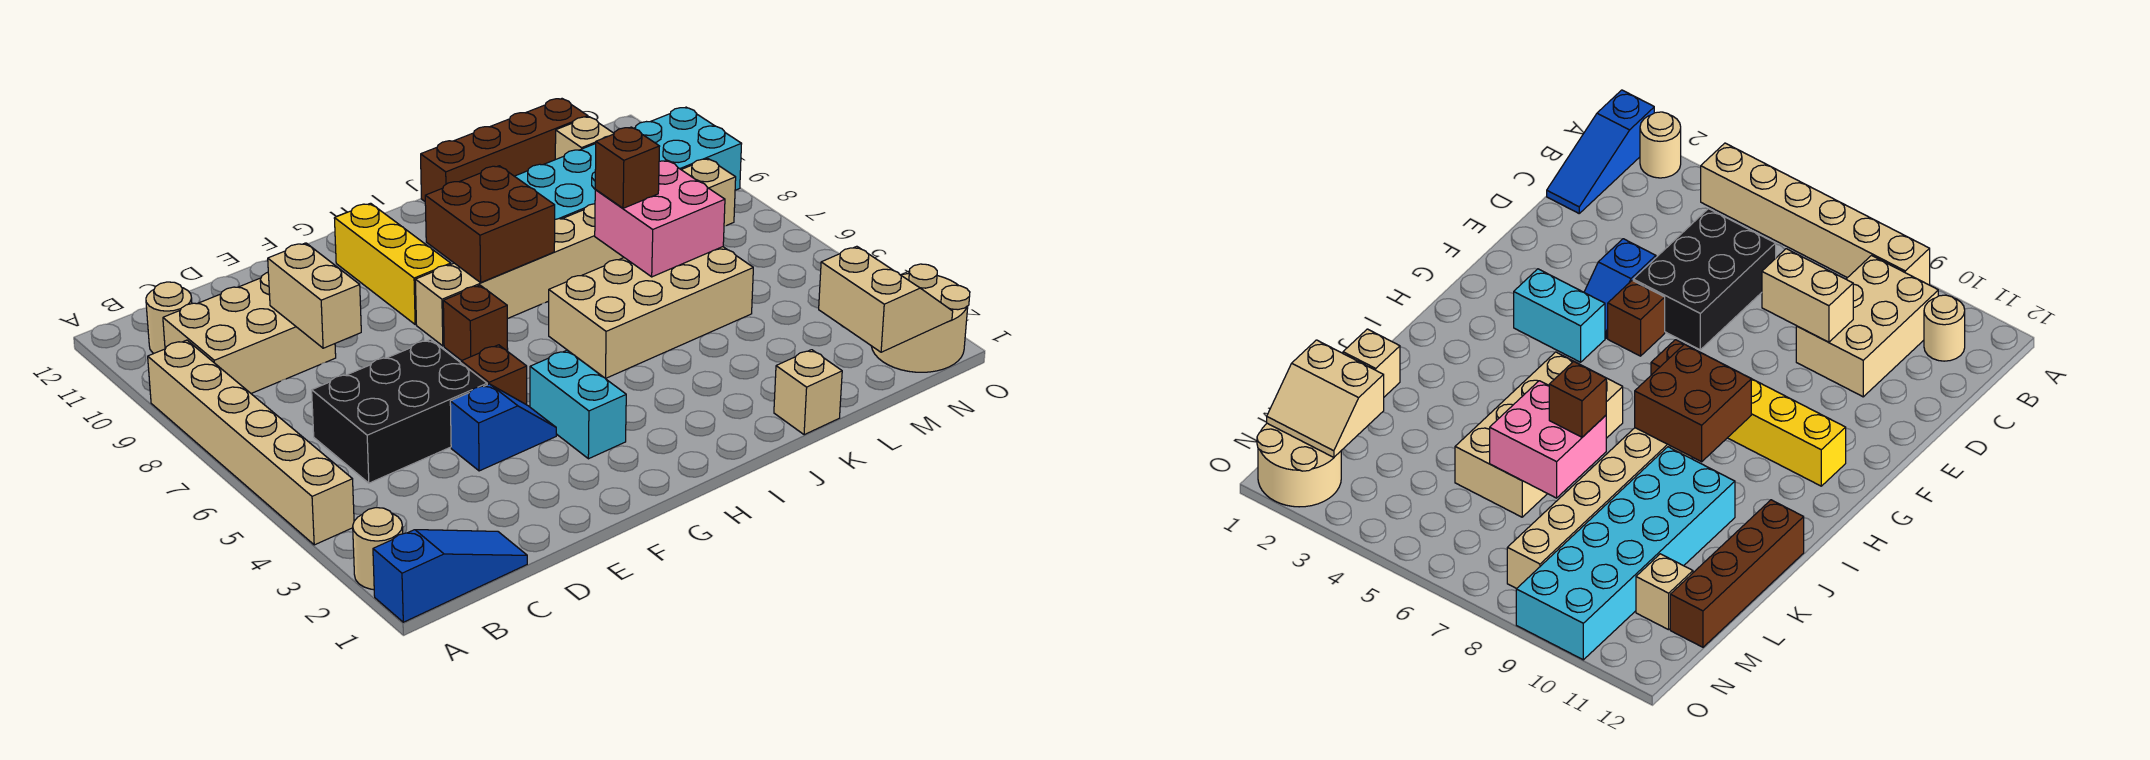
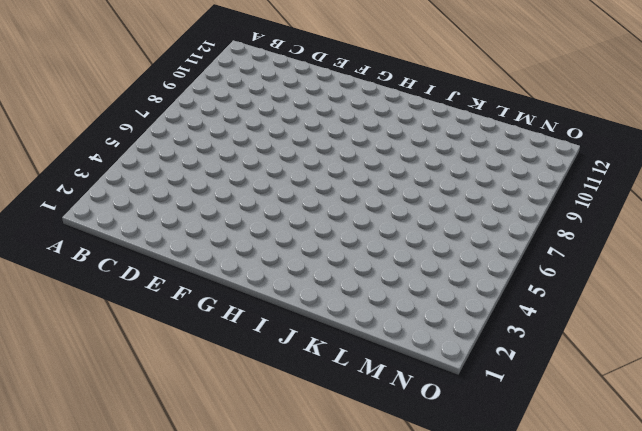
none -> blue slope A1:C1 level 1 top A
none -> tan round brick A2 level 1
none -> tan brick A4:A9 level 1

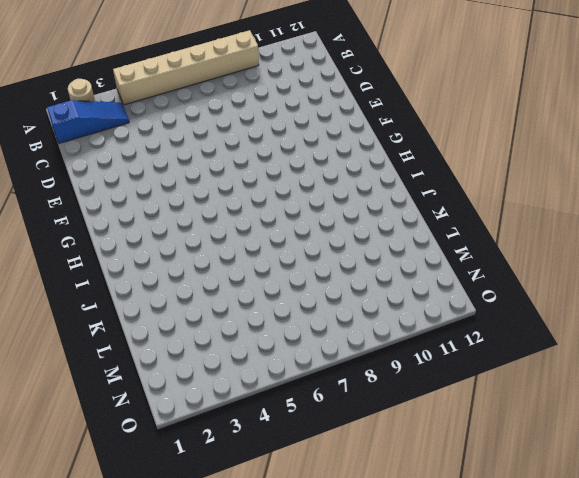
blue slope B1:B3 level 1 top 1 -> blue slope A1:C1 level 1 top A
none -> tan brick B9:D10 level 1
none -> tan round brick B11 level 1
none -> black brick C5:E6 level 1

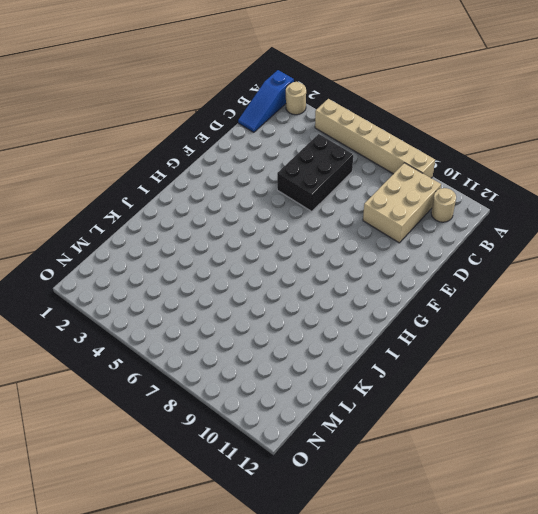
none -> blue slope E4:F4 level 1 top E
none -> brown brick F5 level 1
none -> cyan brick G3:G4 level 1

